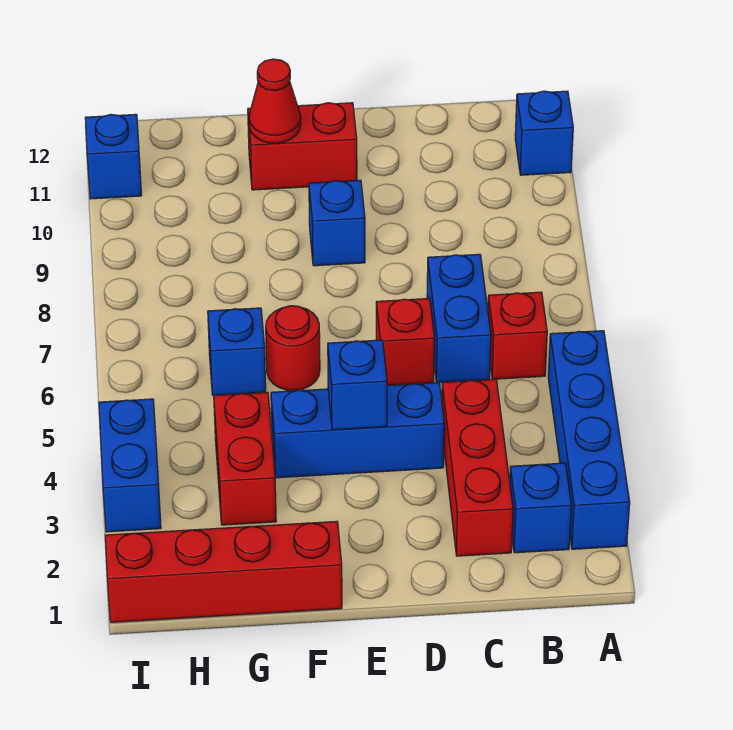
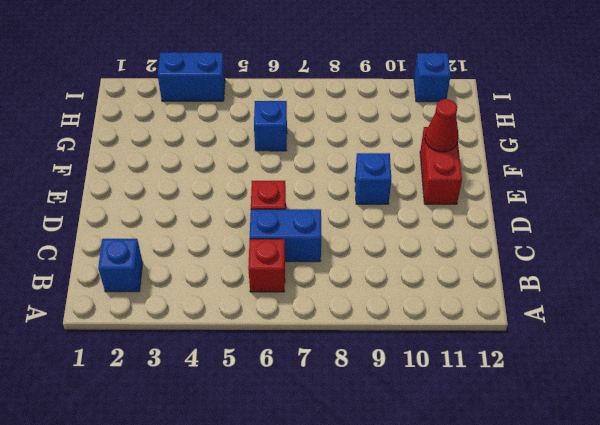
none -> blue brick A2:A5 level 1
none -> blue brick A11 level 1
none -> red brick C2:C4 level 1

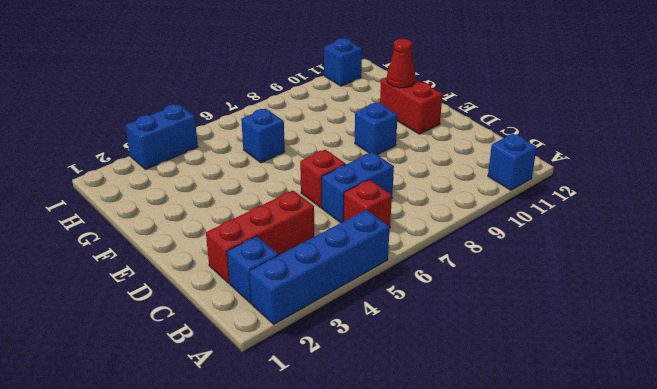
none -> blue brick D4:F4 level 1
none -> red brick F1:I1 level 1
none -> red round brick F6 level 1

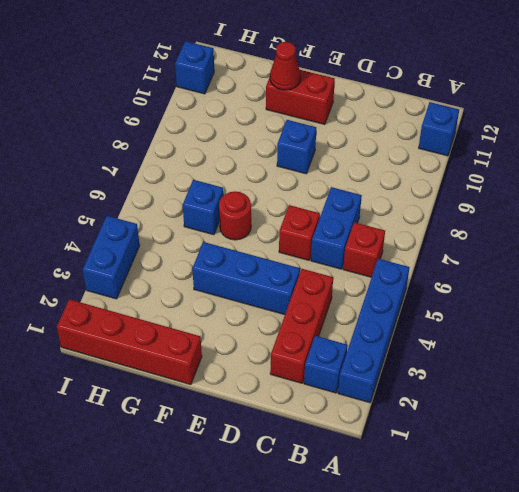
none -> red brick G3:G4 level 1
none -> blue brick E4 level 2

